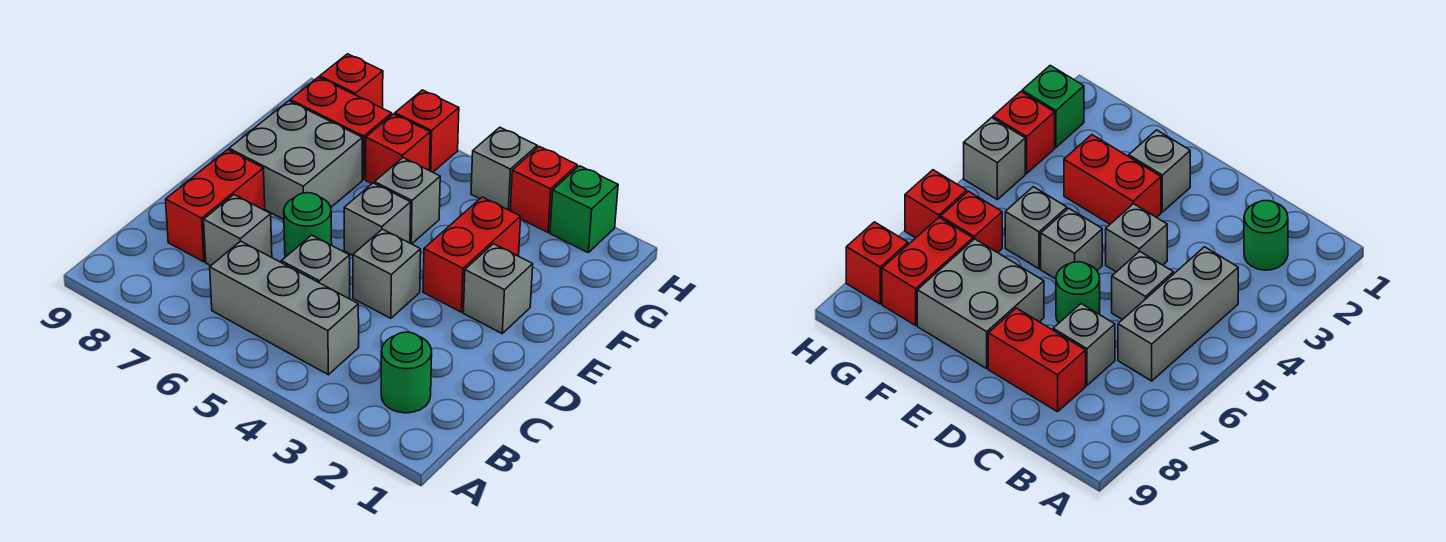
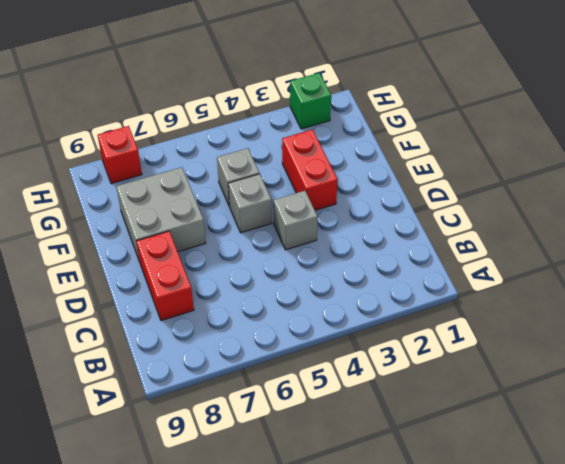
none -> green round brick B2 level 1
none -> grey brick B4:B6 level 1
none -> grey brick C5 level 1

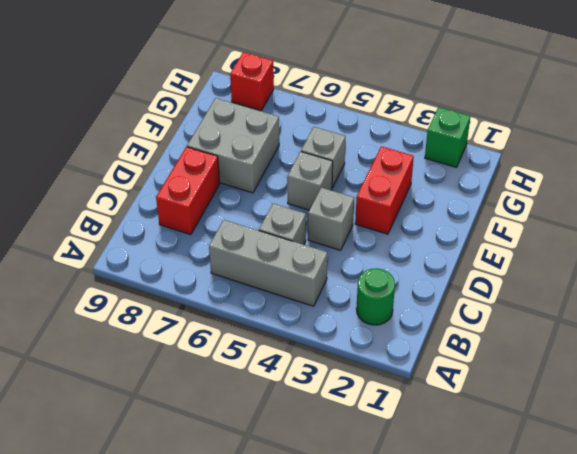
none -> grey brick C7 level 1
none -> green round brick D6 level 1
none -> grey brick E2 level 1

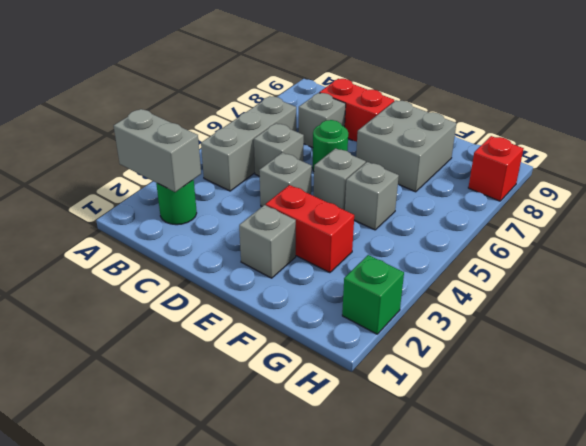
grey brick A2:B2 level 2 -> none
none -> red brick G6 level 1
none -> red brick G7:G8 level 1
none -> red brick H3 level 1

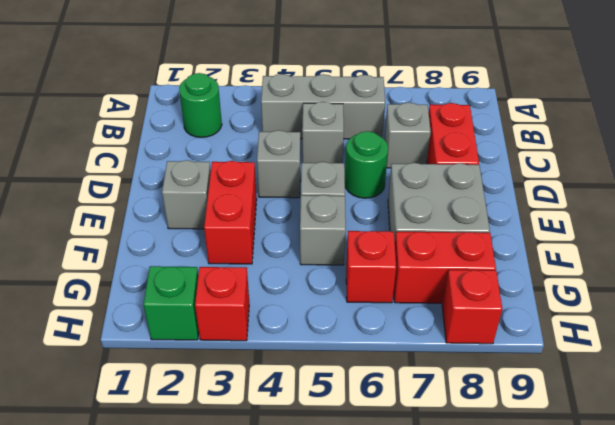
none -> grey brick H4 level 1
none -> red brick H6 level 1

